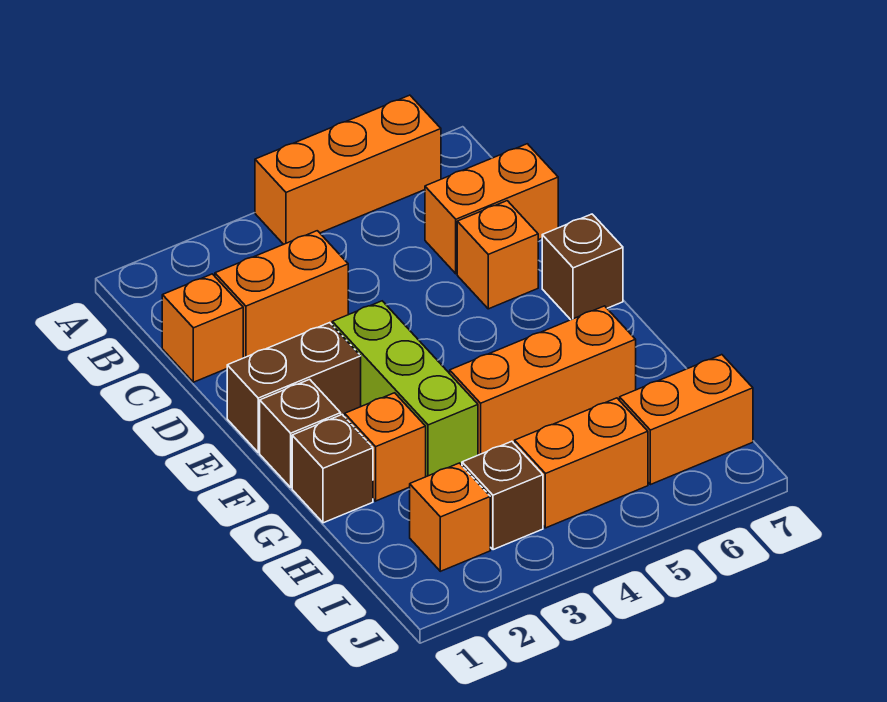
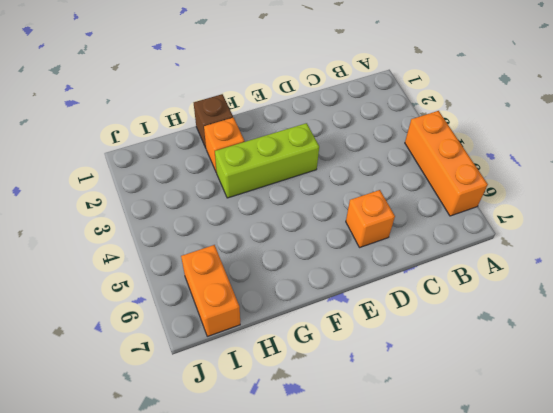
none -> orange brick C1 level 1
none -> orange brick C2:C3 level 1
none -> orange brick C6:C7 level 1

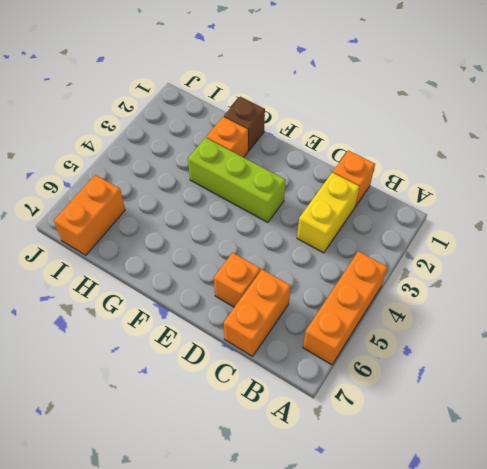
yellow brick C2:C3 level 1 -> orange brick C2:C3 level 1
none -> brown brick E1:E2 level 1
none -> brown brick E7 level 1
none -> brown brick F1 level 1

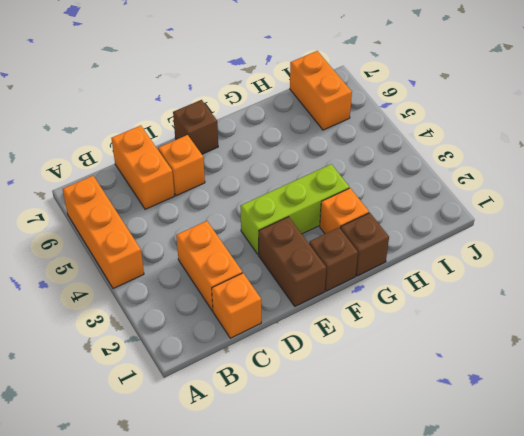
none -> orange brick G4:G6 level 1
none -> orange brick I2 level 1
none -> brown brick I3 level 1

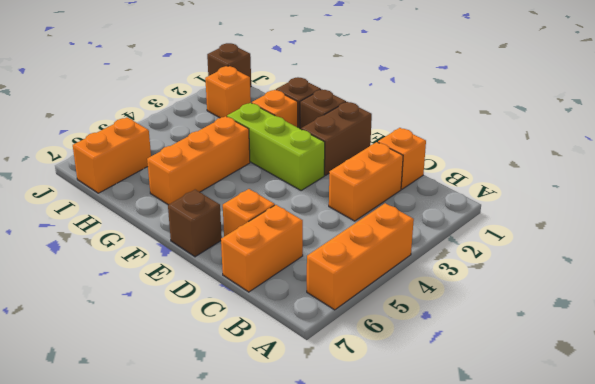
brown brick J1 level 1 -> brown brick I3 level 1
none -> orange brick I4:I5 level 1

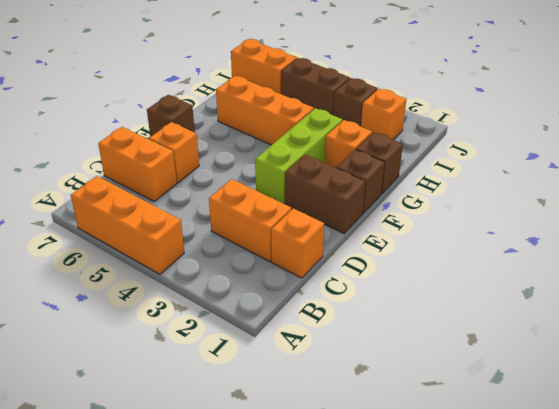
brown brick I4:I5 level 1 -> orange brick I4:I5 level 1

